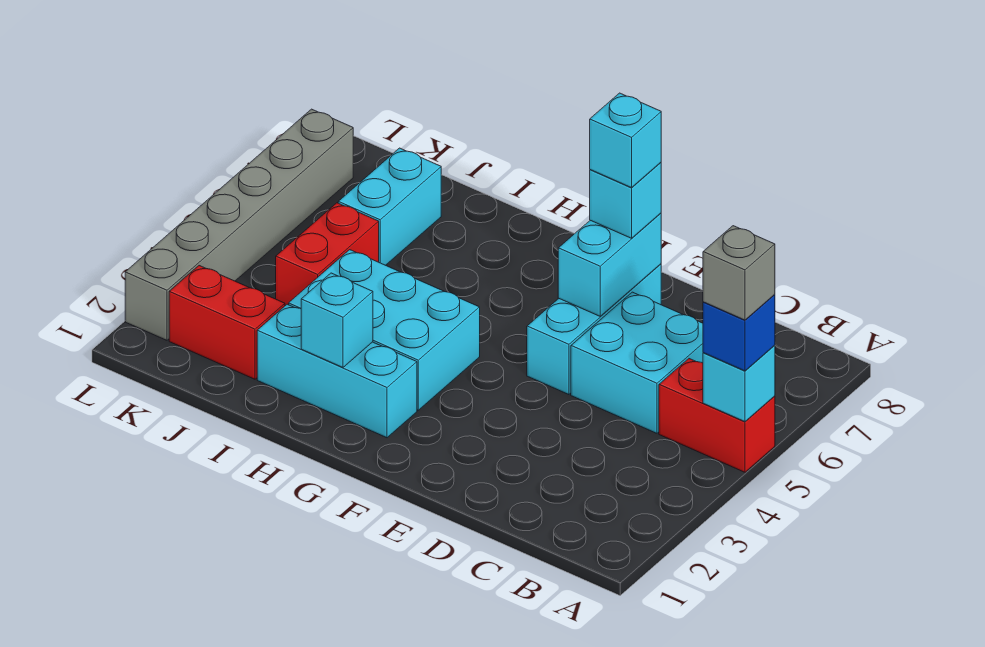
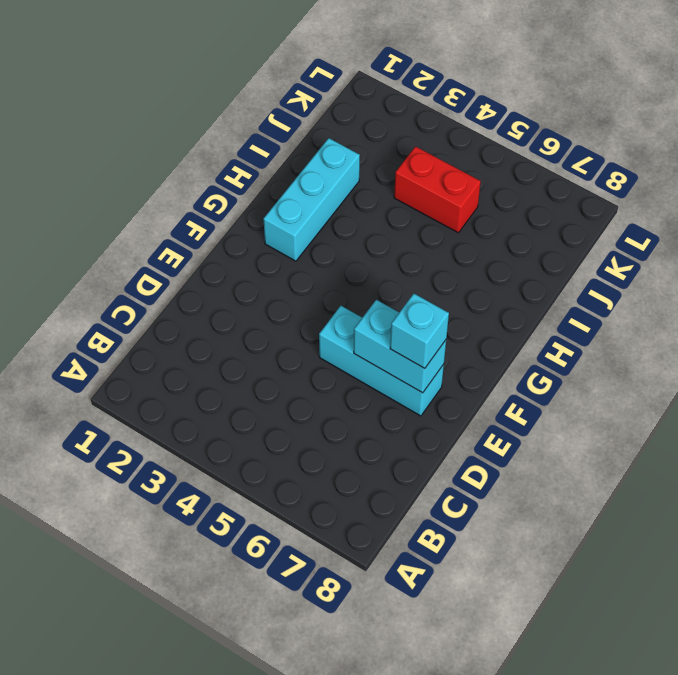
none -> red brick A5:B5 level 1
none -> cyan brick C5:D6 level 1
none -> cyan brick G3:I4 level 1

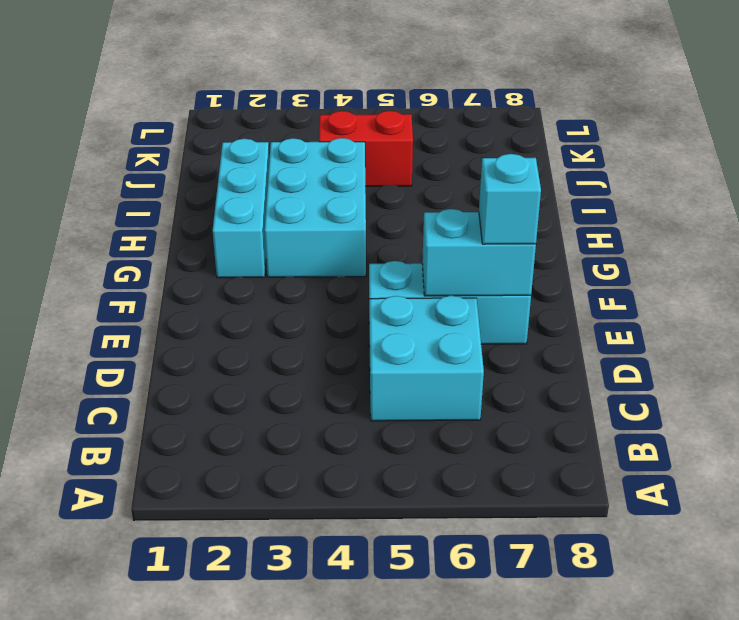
none -> red brick A5:B5 level 1
none -> red brick J2:K2 level 1
none -> cyan brick J6:J7 level 1

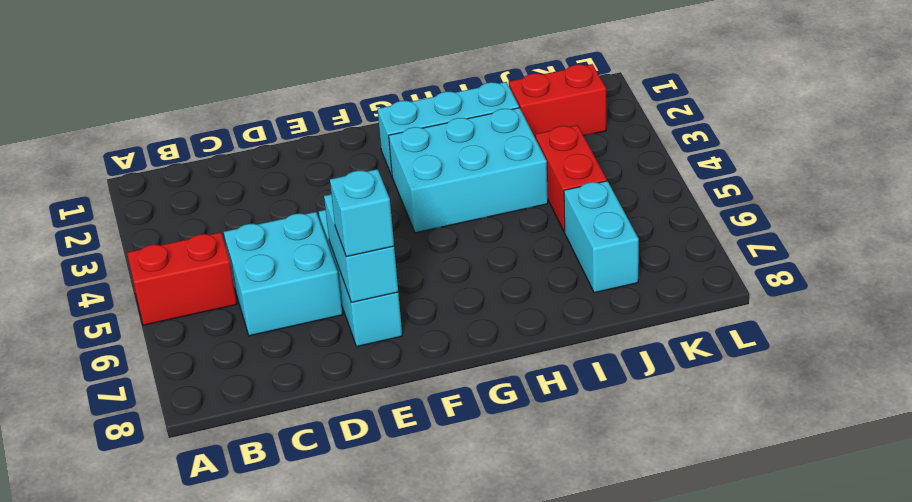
none -> grey brick L2:L7 level 1
none -> cyan brick A5 level 2
none -> cyan brick H2 level 2

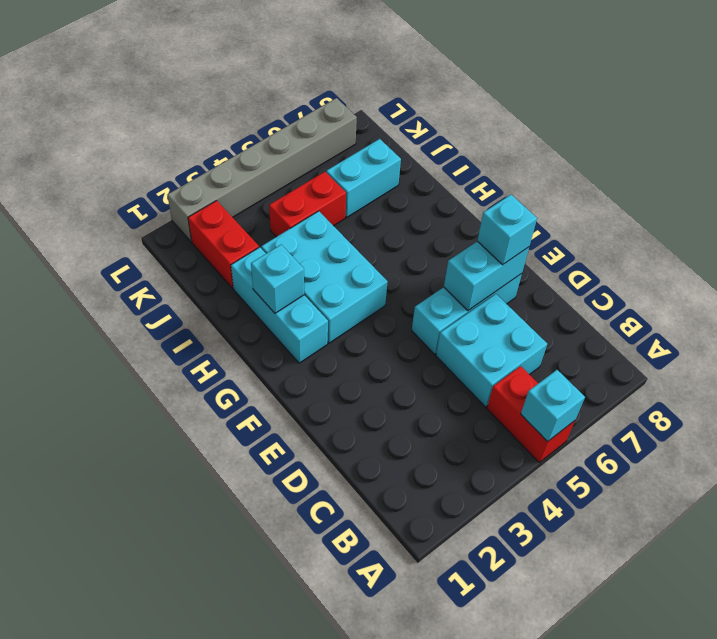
none -> blue brick A5 level 3
none -> grey brick A5 level 4
none -> cyan brick E7 level 4

